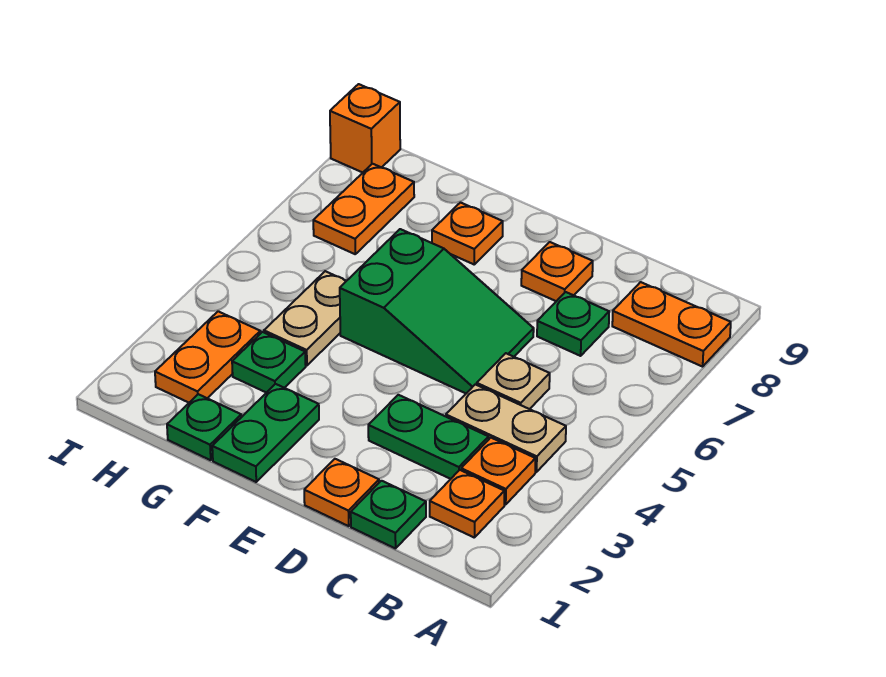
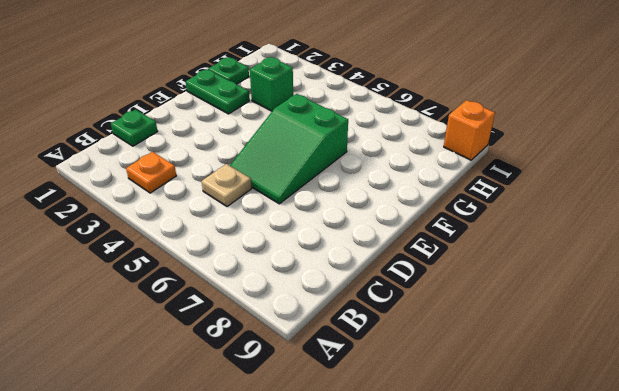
green brick G3 level 1 -> green plate G3 level 1
none -> orange plate A8:B8 level 1
none -> orange plate B2 level 1
none -> tan plate B4:C4 level 1

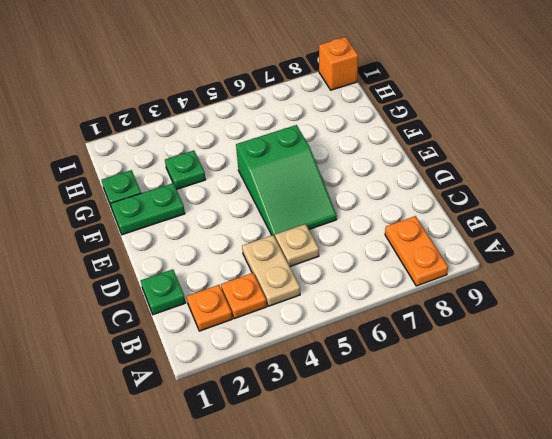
none -> green plate C3:D3 level 1
none -> green plate C7 level 1
none -> orange plate D1 level 1

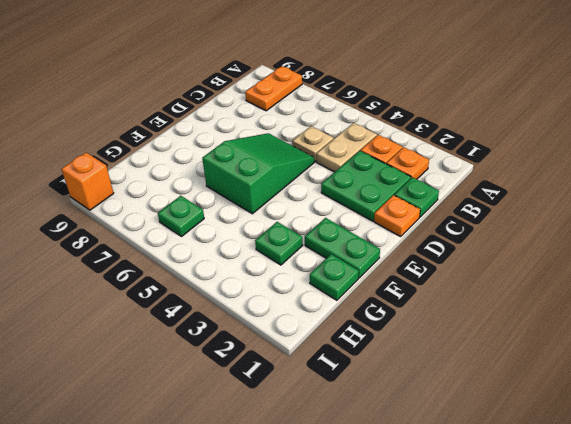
green plate C2:D3 level 1 -> green plate C3:D3 level 1
green plate H6 level 1 -> green plate C7 level 1
none -> orange plate D8 level 1
none -> orange plate F8 level 1
none -> tan plate G4:G5 level 1

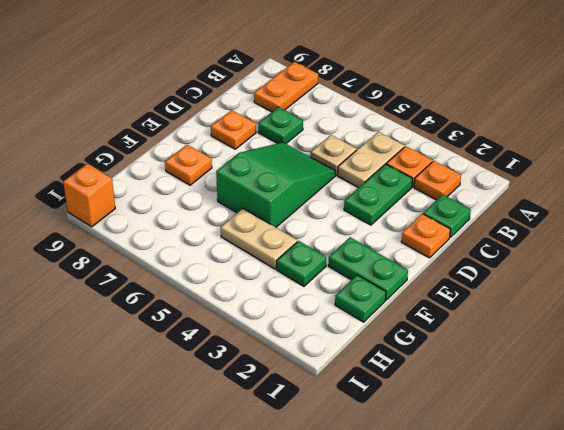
none -> orange plate H2:H3 level 1
none -> orange plate H7:H8 level 1

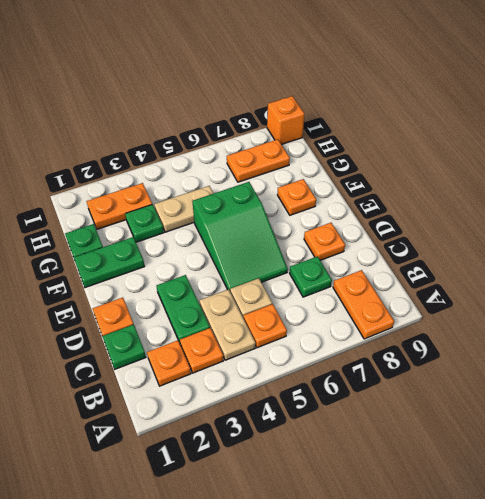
orange plate B5 level 1 -> none

